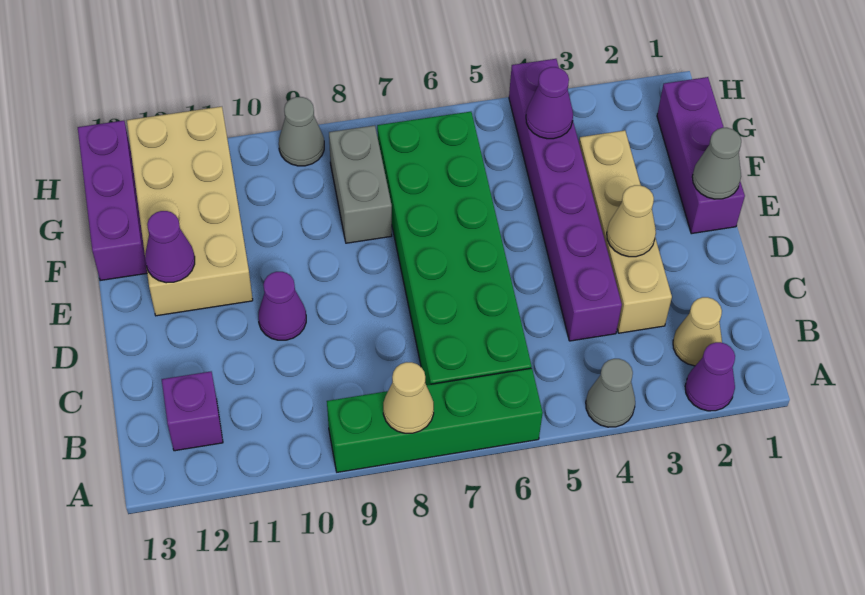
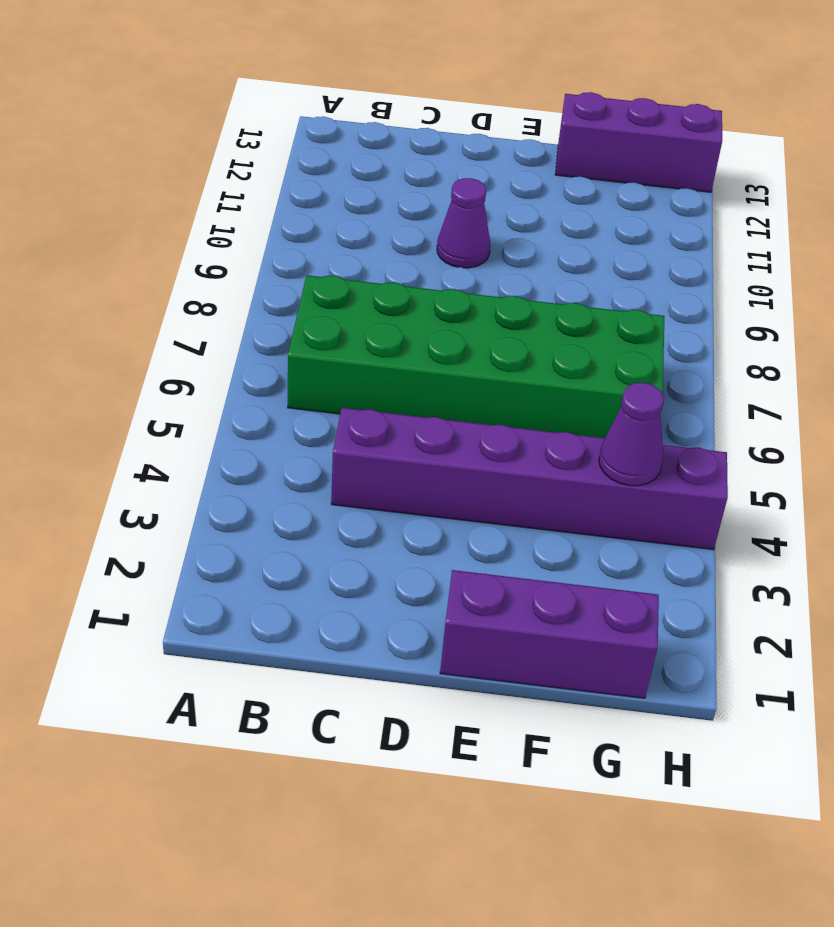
none -> purple cone A2 level 1
none -> grey cone A4 level 1
none -> green brick A6:A9 level 1

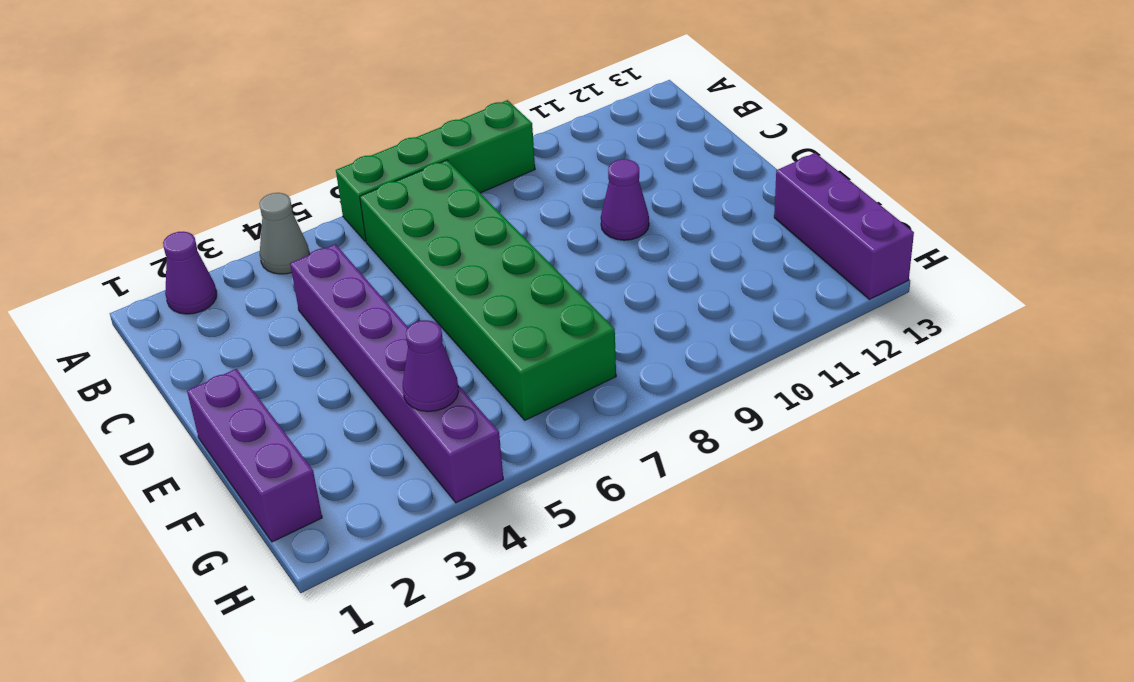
none -> tan cone B2 level 1
none -> purple brick B12 level 1
none -> tan brick C3:F3 level 1

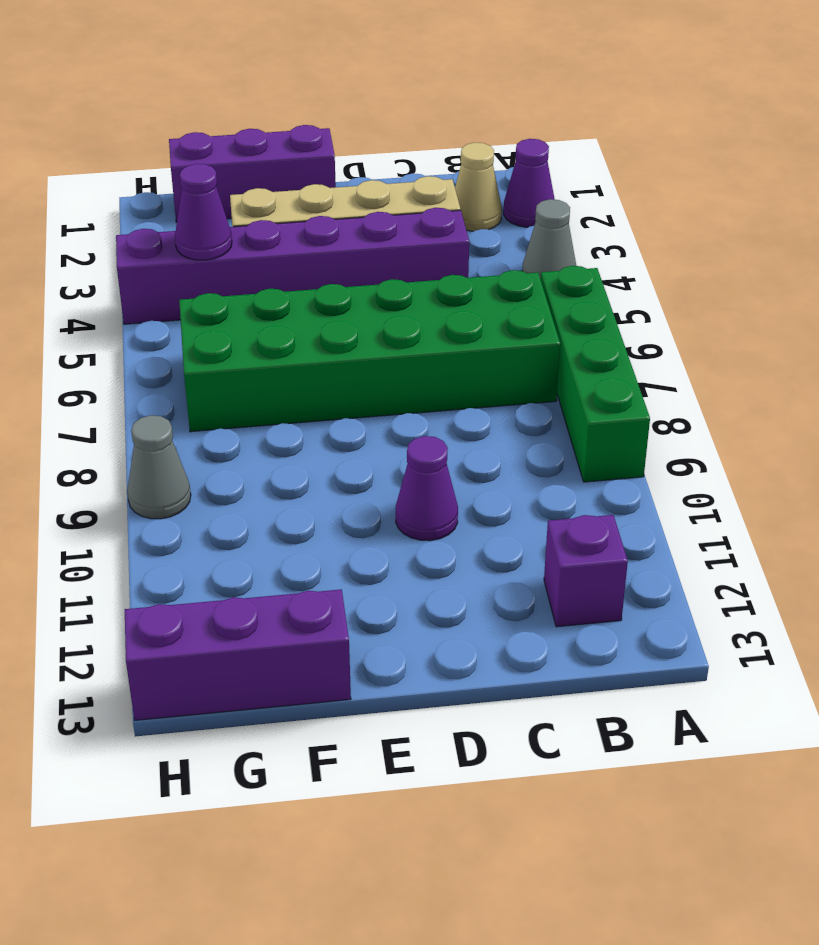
none -> tan brick E11:H12 level 1
none -> grey brick F8:G8 level 1
none -> tan cone A8 level 2

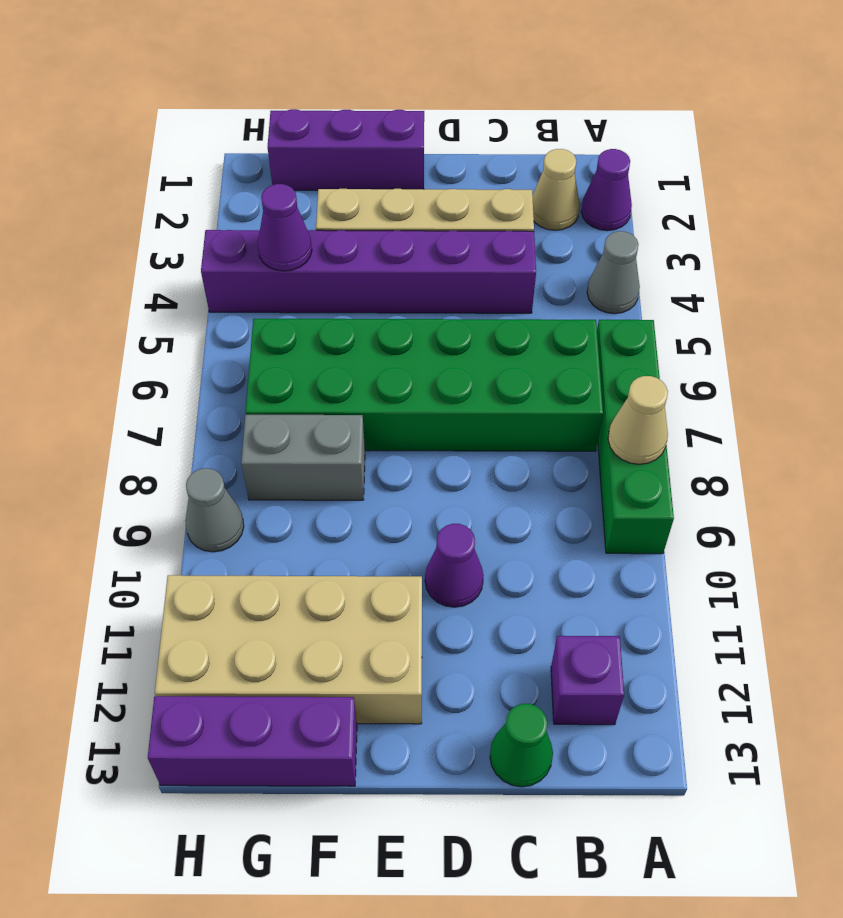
green cone C13 level 1 -> none
none -> tan cone D3 level 2
none -> grey cone E1 level 2
none -> purple cone E12 level 2

